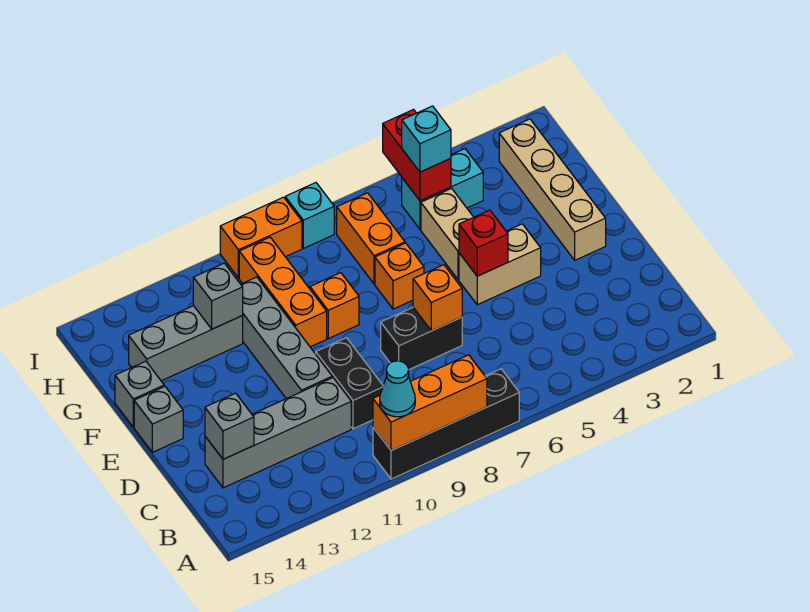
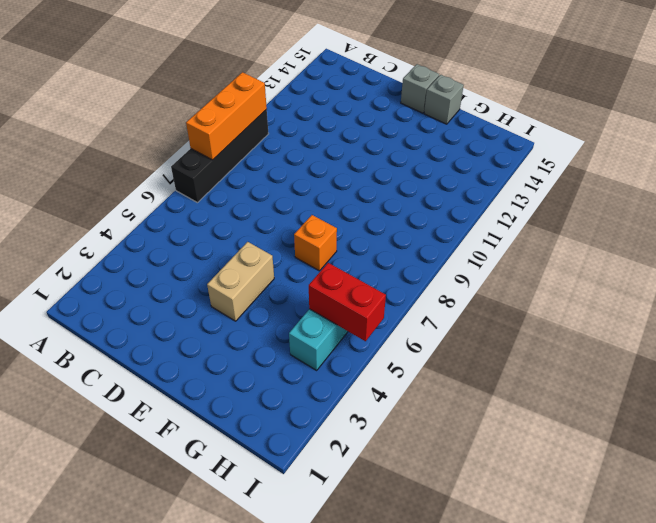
none -> black brick C10:D10 level 1
none -> grey brick C11:C14 level 1
none -> black brick D7:D8 level 1

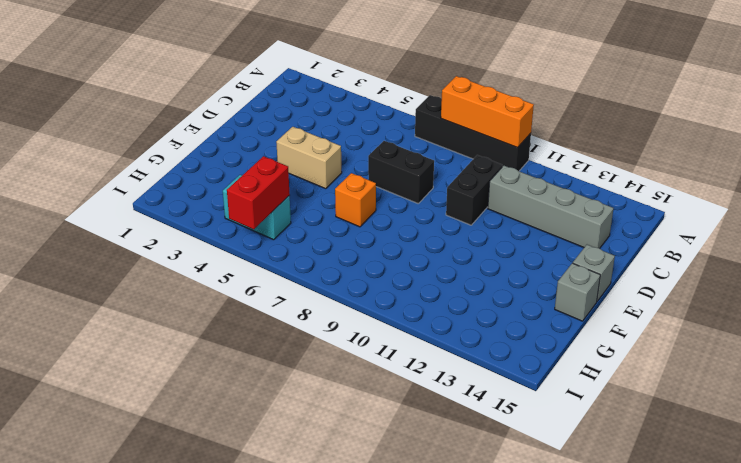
none -> grey brick D11:G11 level 1
none -> tan brick E2:H2 level 1
none -> tan brick F5:G5 level 1

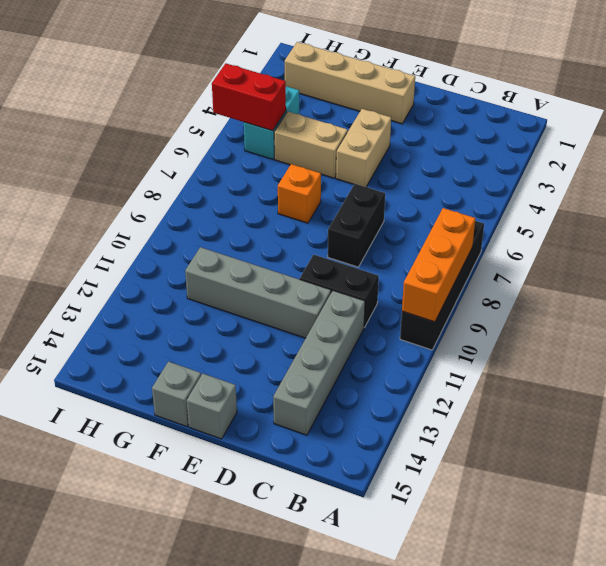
none -> orange brick F9 level 1
none -> orange brick F10:H10 level 1
none -> orange brick G7:H7 level 1

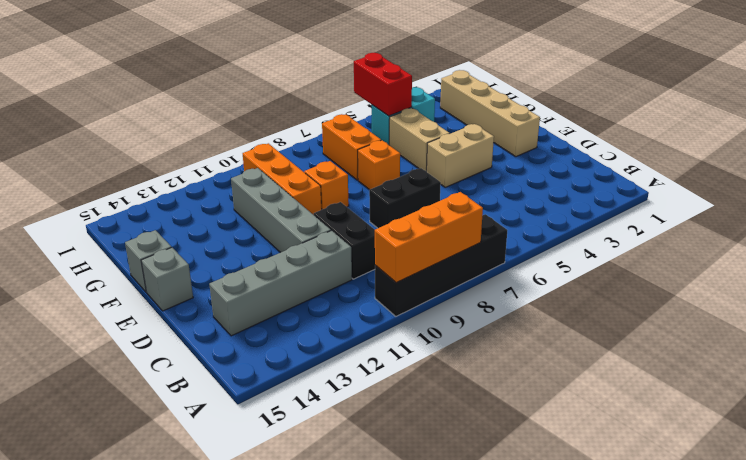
none -> grey brick G12:G14 level 1
none -> cyan brick I8 level 1
none -> orange brick I9:I10 level 1

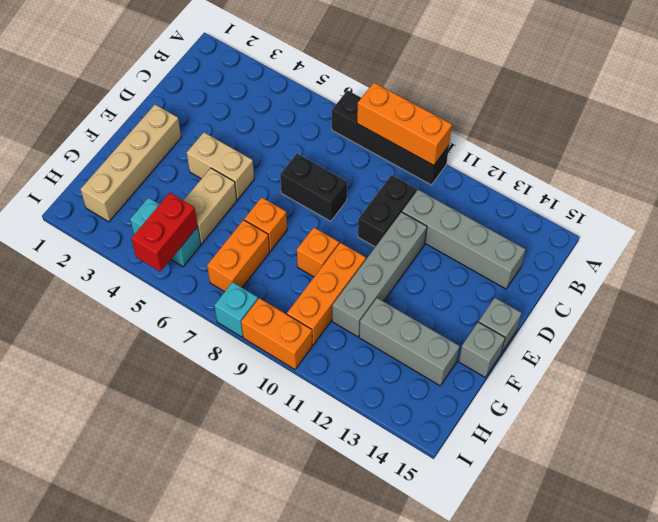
none -> grey brick C14 level 2
none -> orange brick D7 level 2
none -> red brick E5 level 2

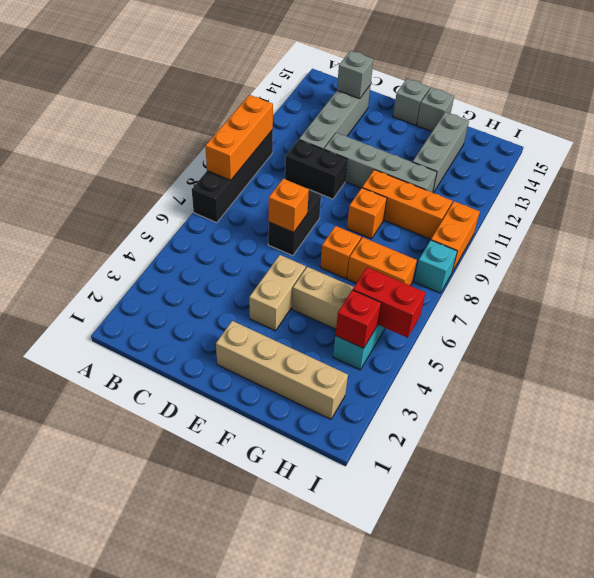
red brick H4 level 2 -> red brick E5 level 2
none -> grey brick G12 level 2
none -> cyan cone A10 level 3
none -> cyan brick H5 level 3

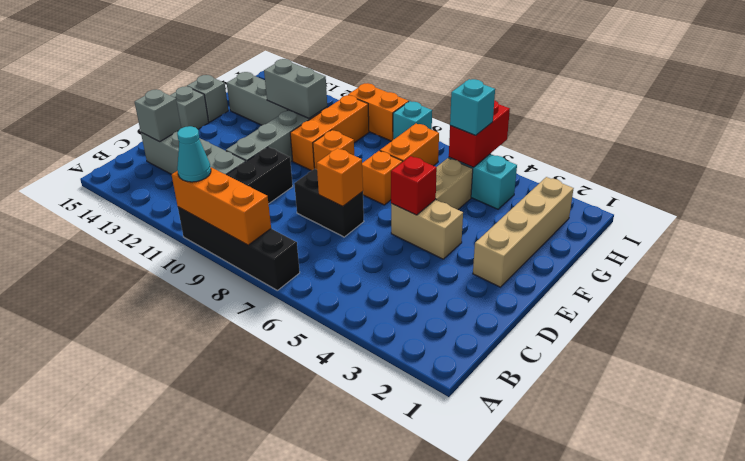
grey brick G11:G12 level 2 -> grey brick G12 level 2

